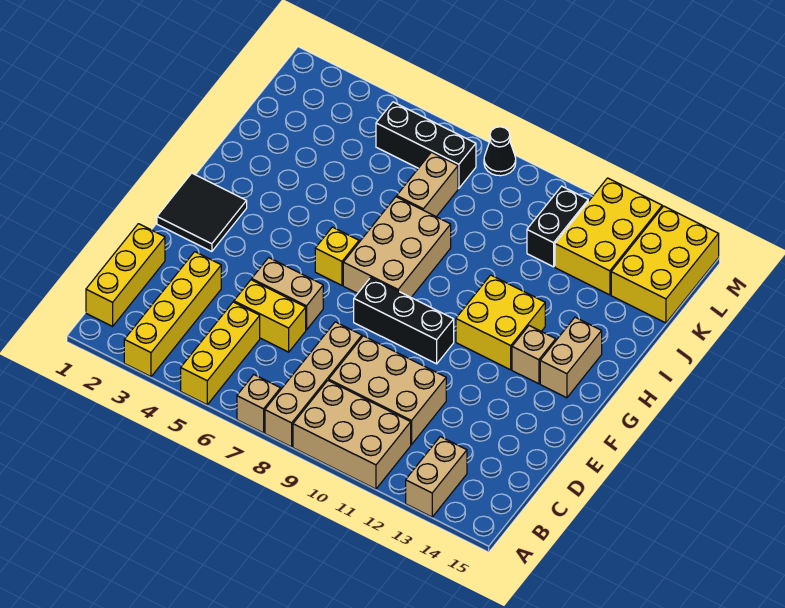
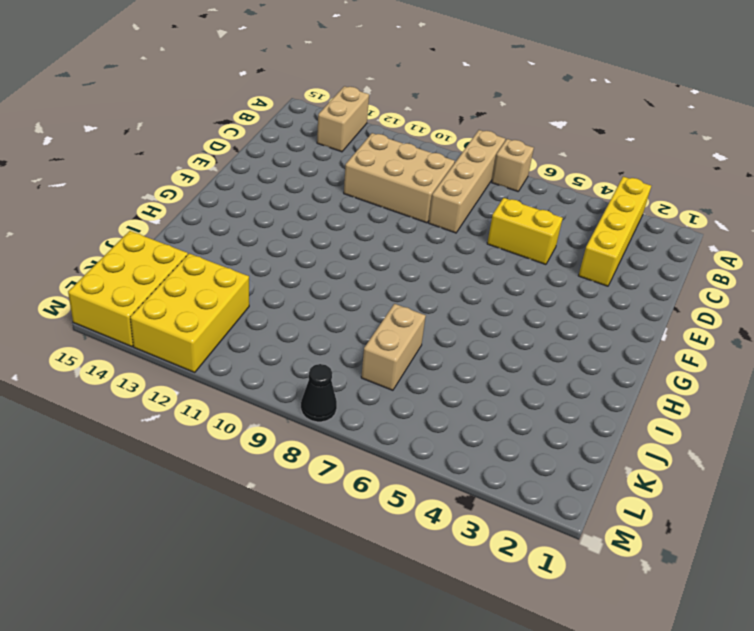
none -> yellow brick A5:C5 level 1
none -> tan brick A9:B11 level 1
none -> yellow brick B1:D1 level 1

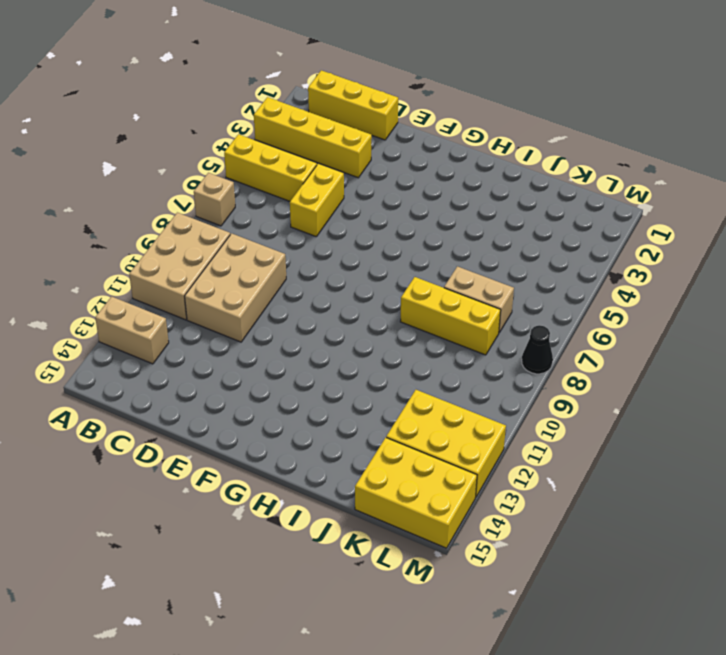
yellow brick I8:K8 level 1 -> tan brick G7:I8 level 1
none -> tan brick A8:D8 level 1
none -> tan brick E5:E6 level 1
none -> black tile F1:G2 level 1

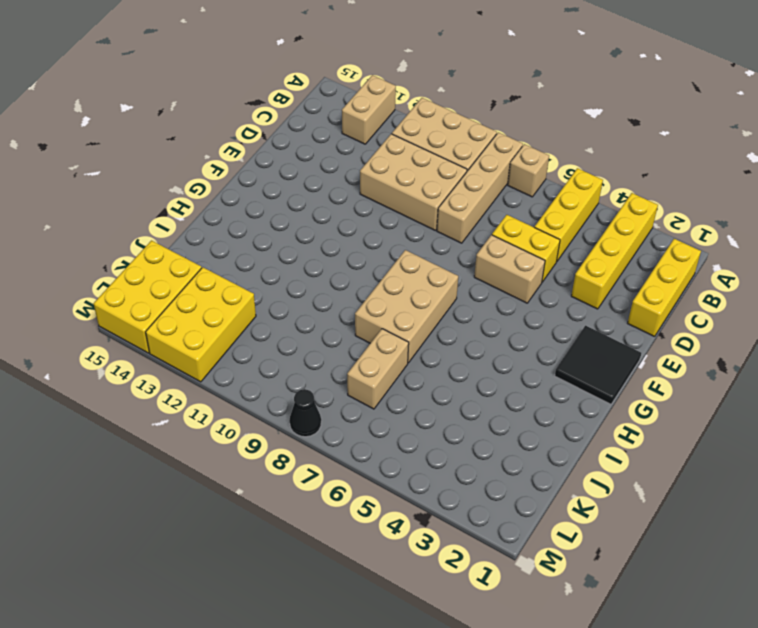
none -> black brick F8:F10 level 1
none -> yellow brick G6 level 1
none -> yellow brick G11:H12 level 1

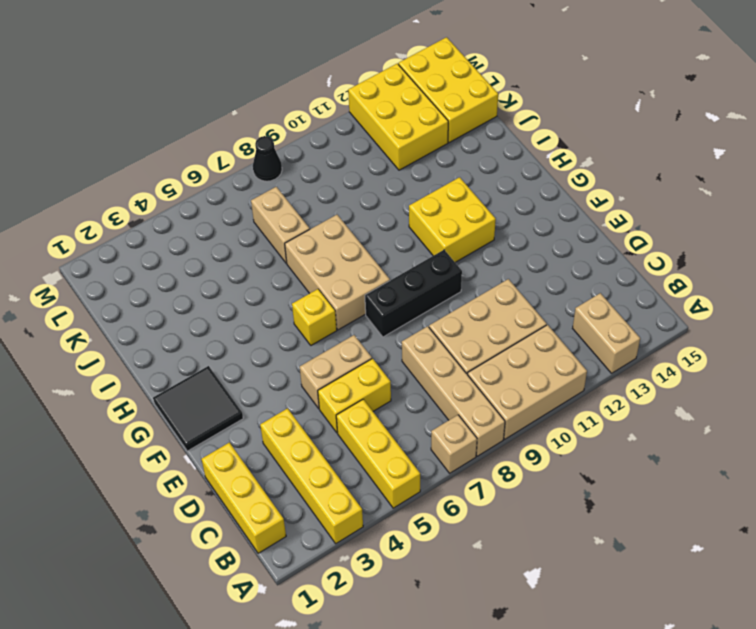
none -> tan brick G13 level 1
none -> tan brick G14:H14 level 1
none -> black brick K11:L11 level 1

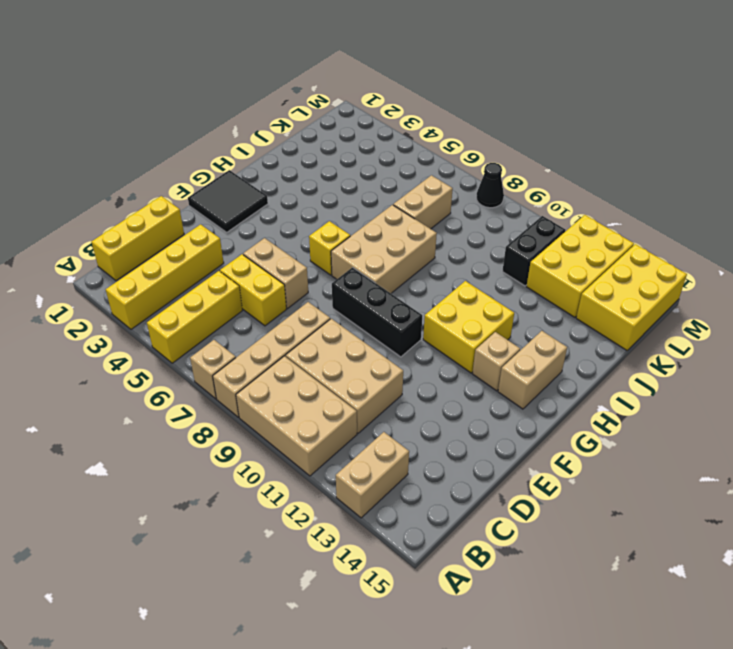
none -> black brick L5:L7 level 1

